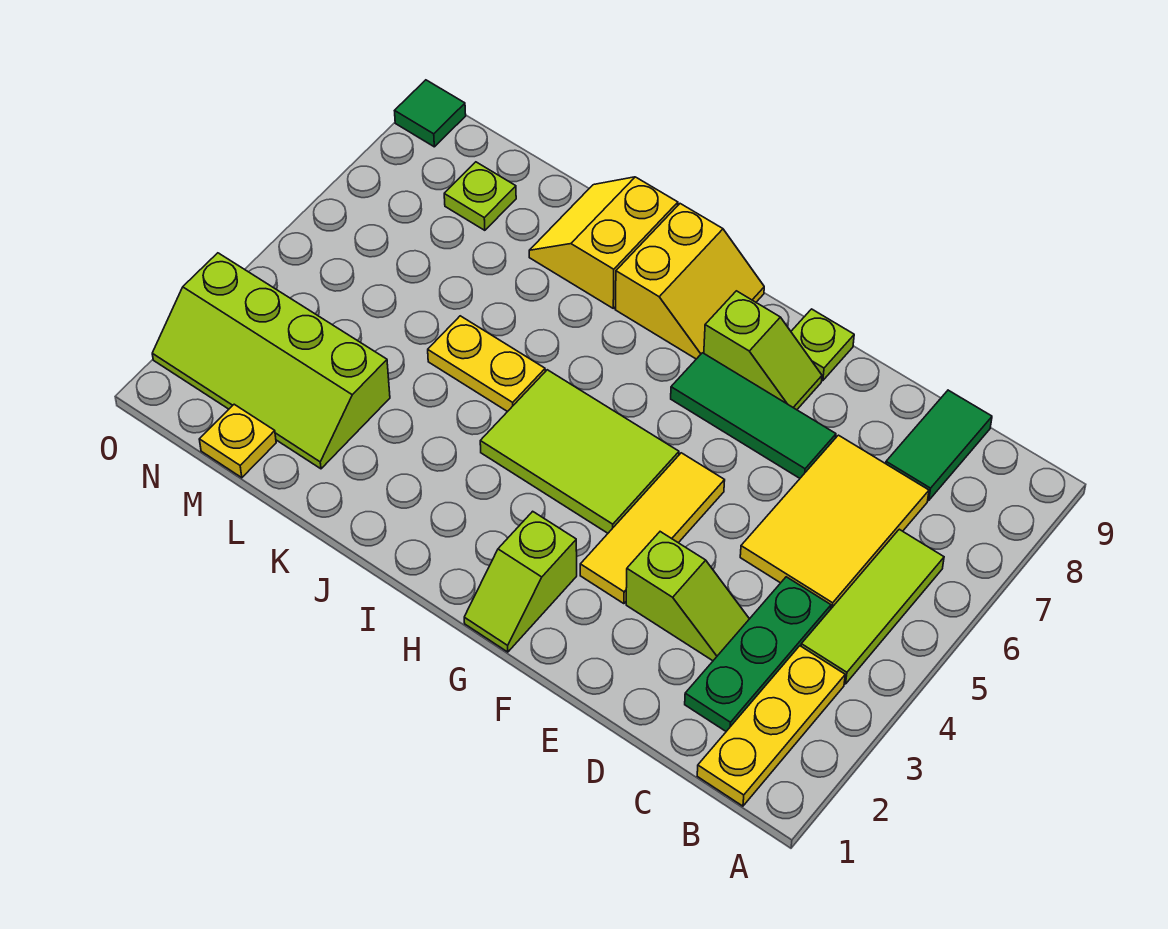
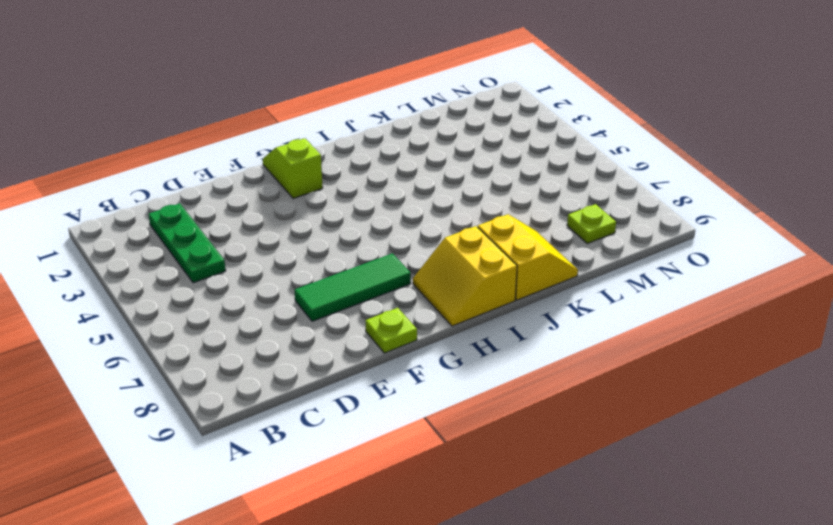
none -> yellow plate B1:B3 level 1
none -> lime tile B4:B6 level 1
none -> yellow tile C5:D7 level 1

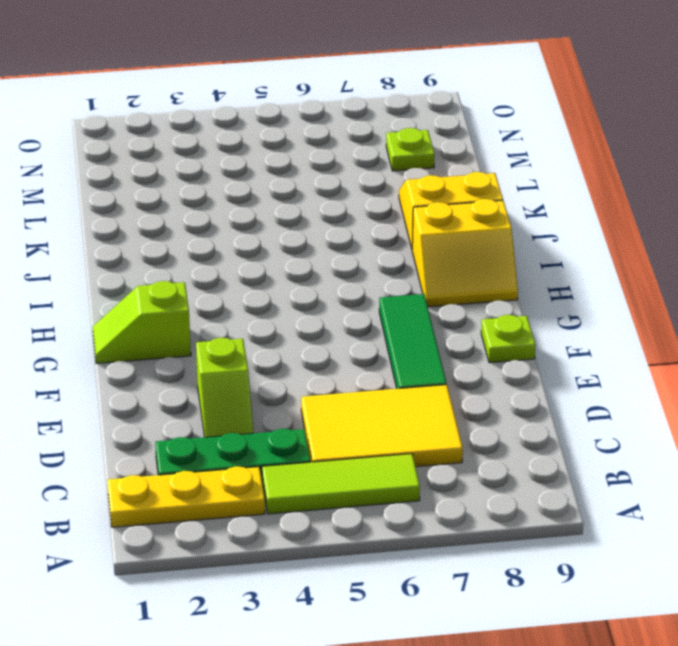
none -> green tile C8:C9 level 1
none -> yellow tile F3:F5 level 1
none -> lime slope F8:G8 level 1 top G

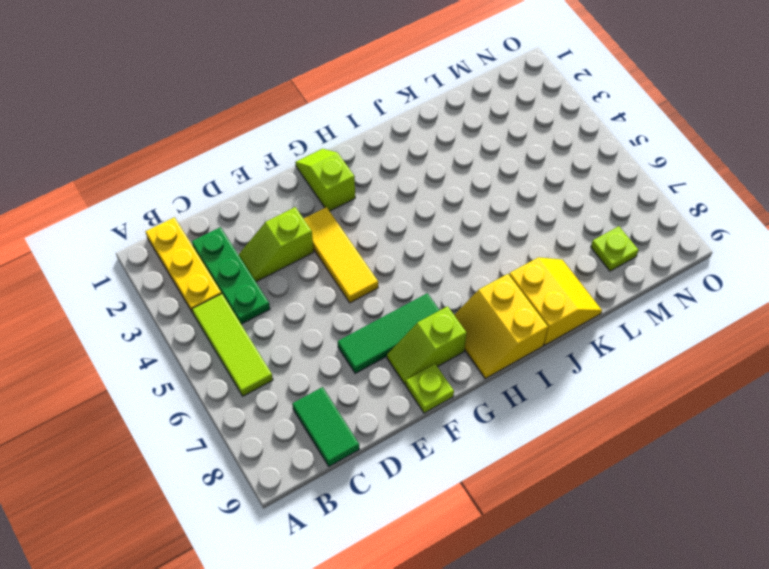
none -> yellow tile C5:D7 level 1
none -> lime tile G4:I5 level 1
none -> yellow plate J5:K5 level 1

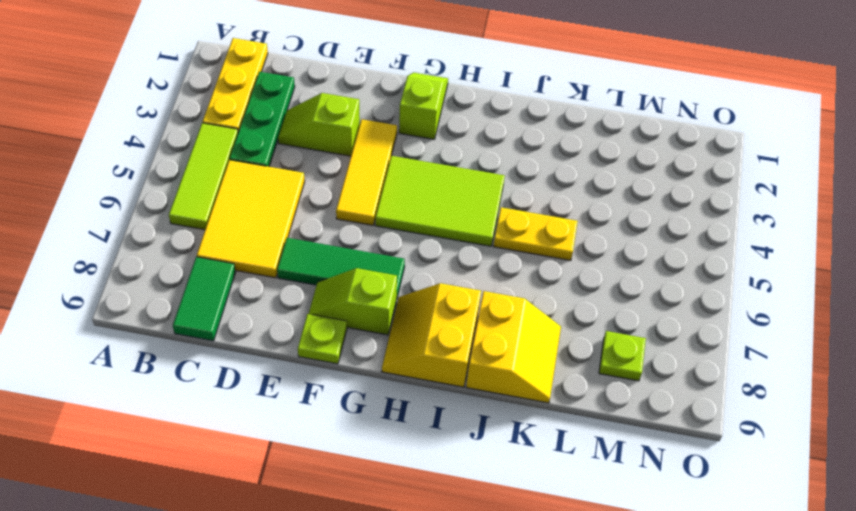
none -> lime slope L2:O3 level 1 top 3
none -> yellow plate M1 level 1
none -> green tile O9 level 1

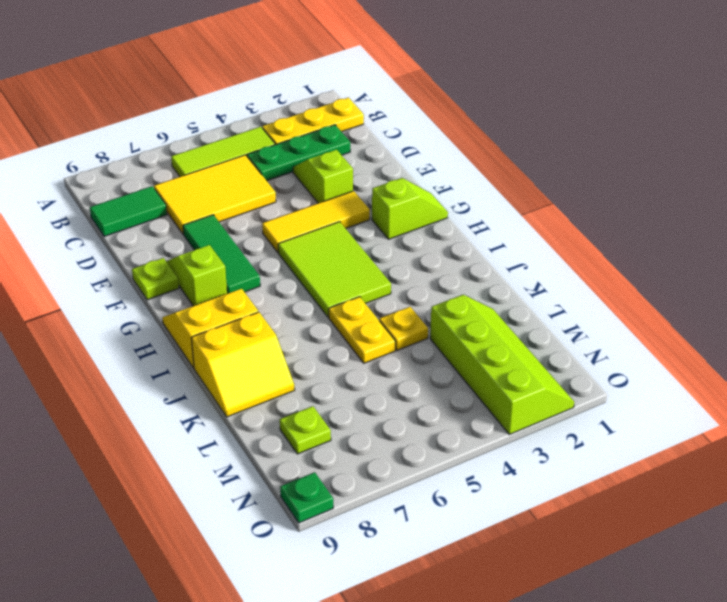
yellow plate K4 level 1 -> yellow plate M1 level 1
green plate O9 level 1 -> green tile O9 level 1

